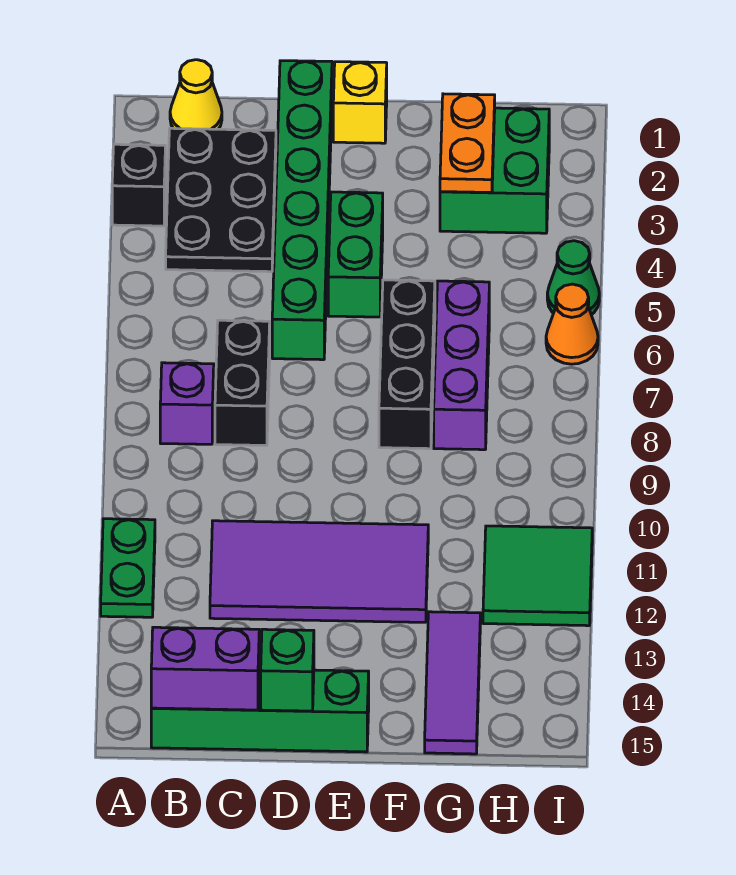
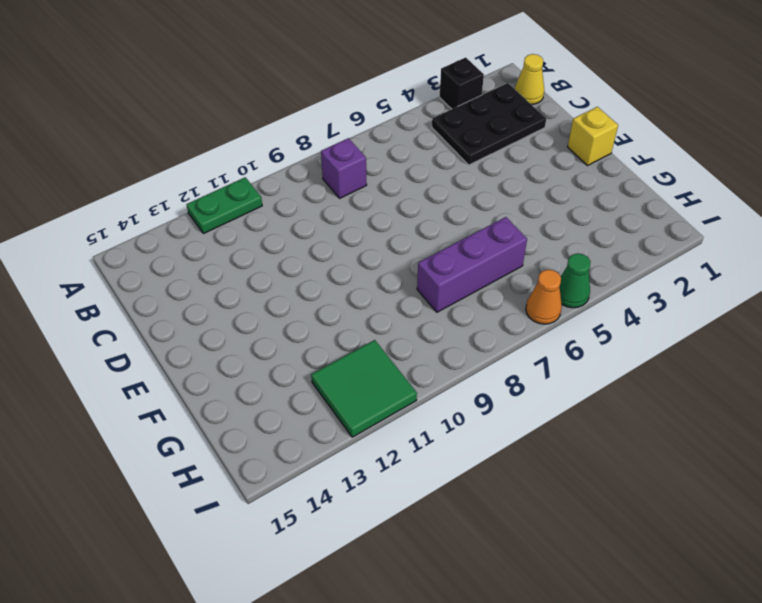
none -> green brick B15:E15 level 1
none -> black brick C7:C8 level 1
none -> purple tile C11:F12 level 1

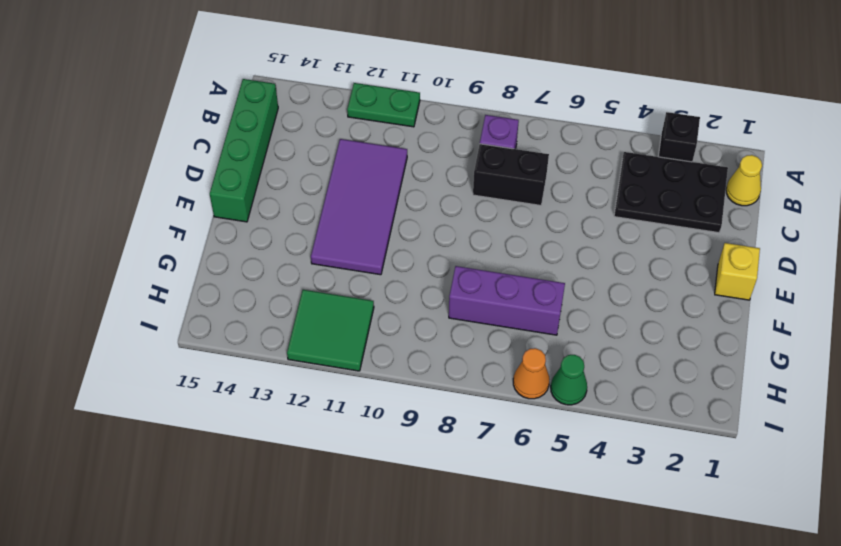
none -> green brick D1:D6 level 1
none -> green brick E4:E5 level 1
none -> black brick F6:F8 level 1

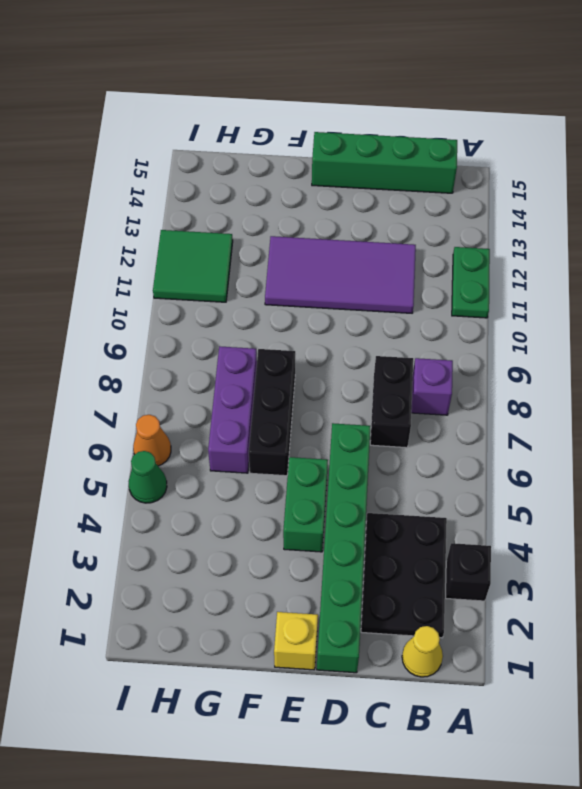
none -> green brick G2:H3 level 1
none -> purple tile G13:G15 level 1
none -> purple brick B15:C15 level 2

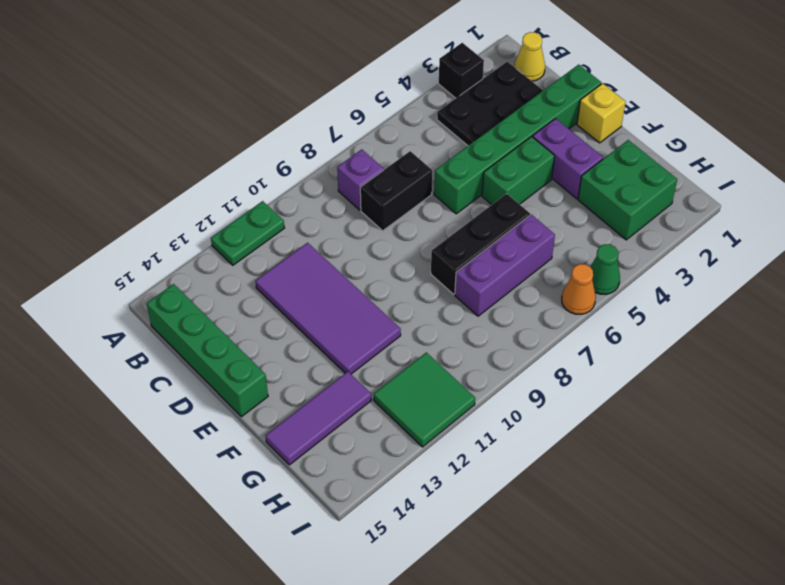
purple brick E3:F3 level 1 -> purple brick B15:C15 level 2
none -> green brick D15 level 2
none -> orange plate G2:G3 level 2

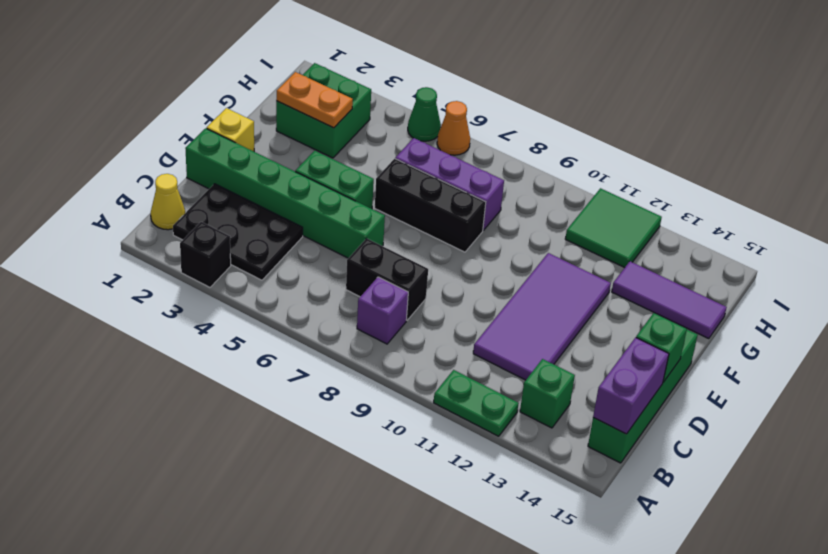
green brick B13 level 1 -> none

